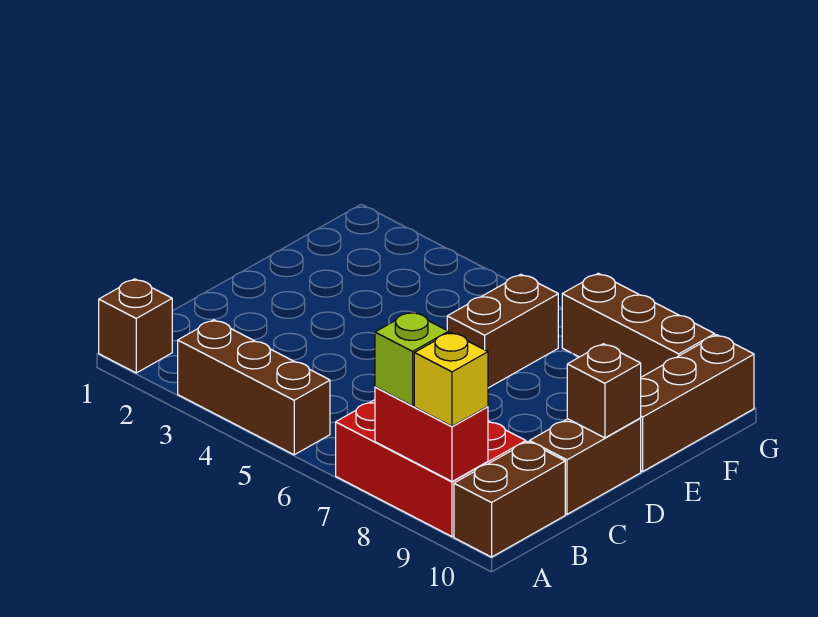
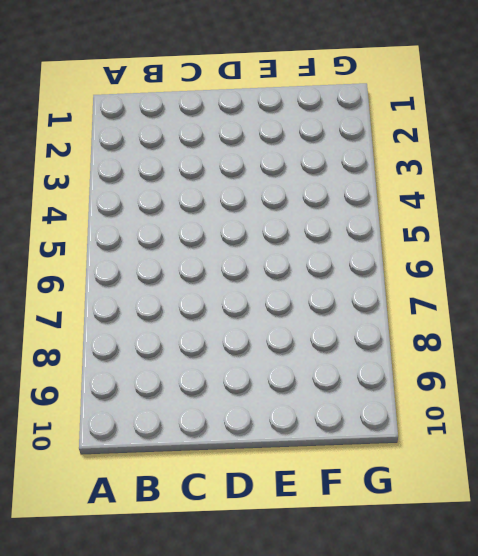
none -> brown brick A1 level 1
none -> brown brick A3:A5 level 1
none -> red brick A7:B9 level 1

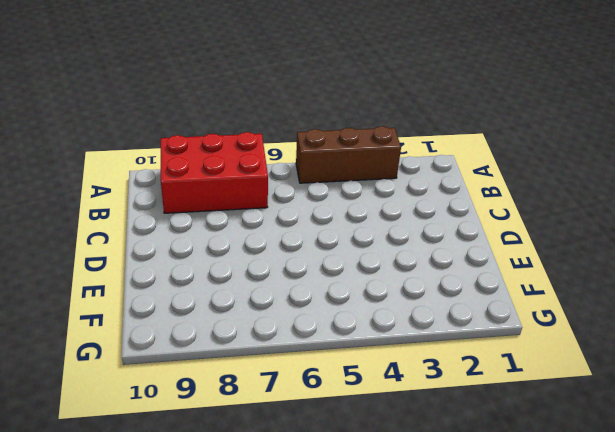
none -> brown brick A1 level 1
none -> brown brick A10:B10 level 1
none -> brown brick C10:D10 level 1

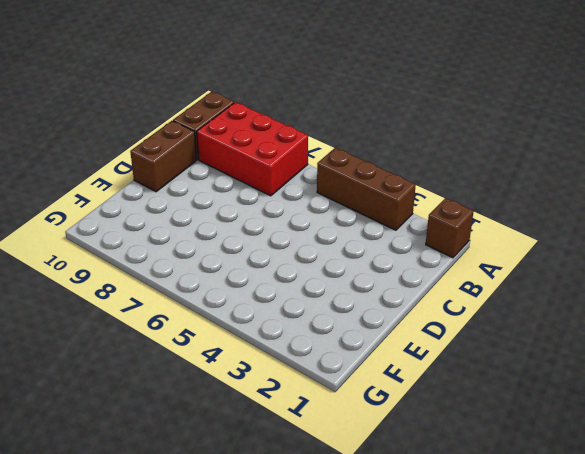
none -> brown brick E6:F6 level 1
none -> brown brick E10:G10 level 1
none -> brown brick G7:G9 level 1

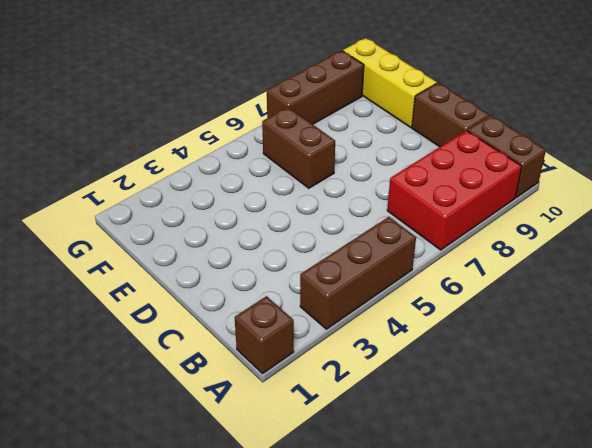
yellow brick E10:G10 level 1 -> brown brick E10:G10 level 1
none -> red brick A8:A9 level 2
none -> brown brick D10 level 2
none -> lime brick A8 level 3

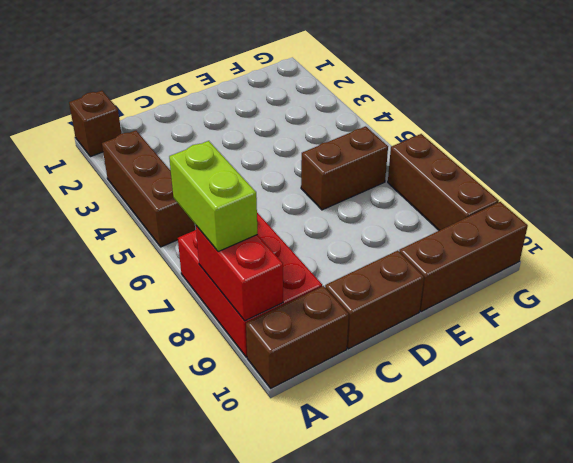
lime brick A7:A8 level 3 -> lime brick A8 level 3
none -> brown brick D10 level 2
none -> yellow brick A9 level 3

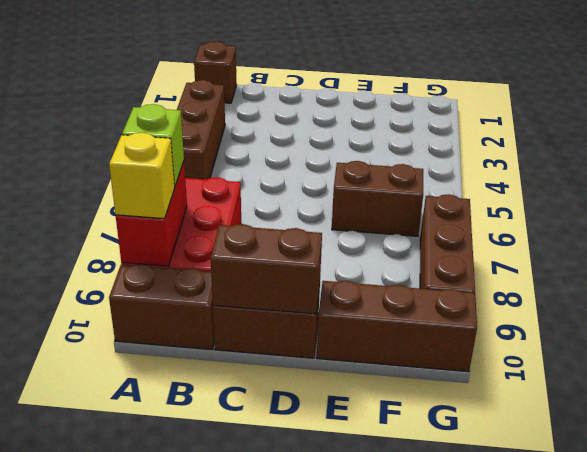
brown brick C10:D10 level 2 -> brown brick D10 level 2

